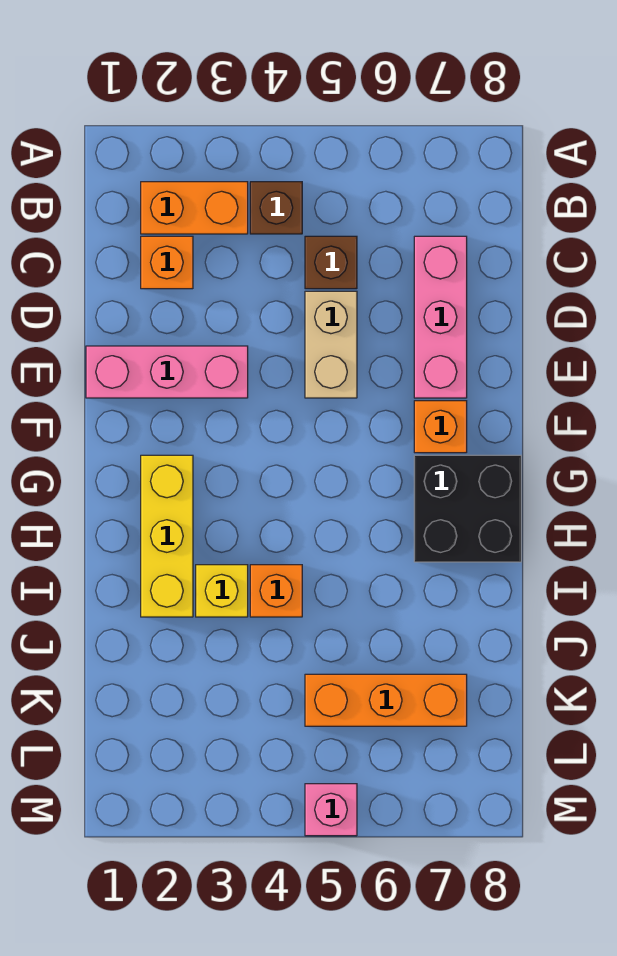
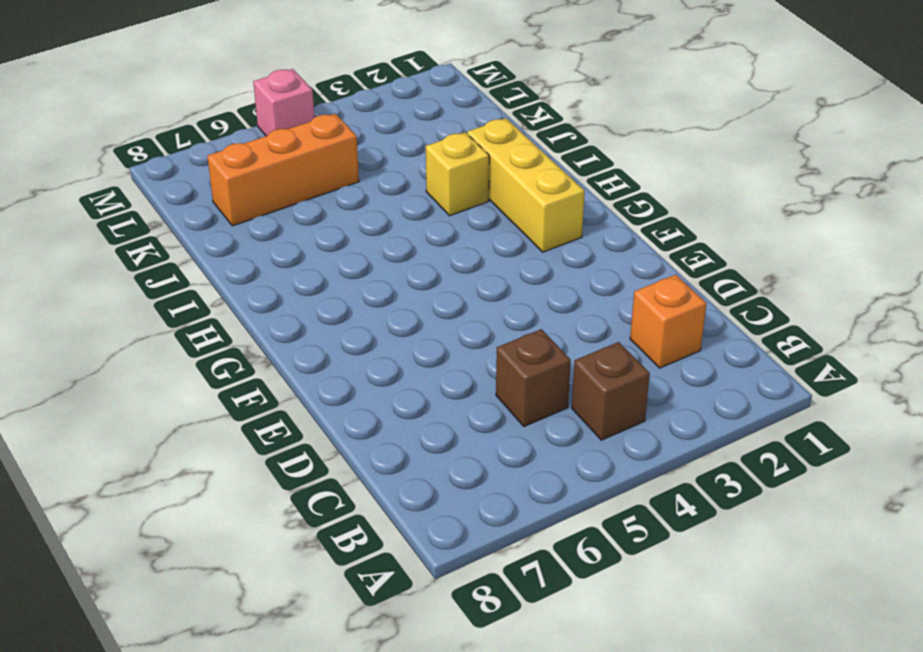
none -> orange brick B2:B3 level 1
none -> pink brick C7:E7 level 1
none -> tan brick D5:E5 level 1

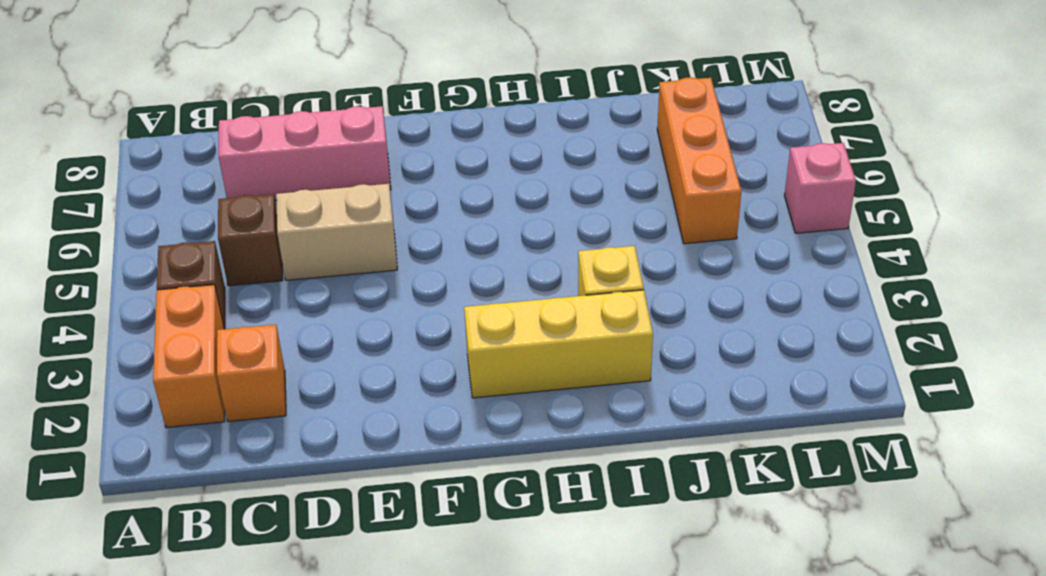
none -> pink brick E1:E3 level 1
none -> orange brick F7 level 1
none -> black brick G7:H8 level 1

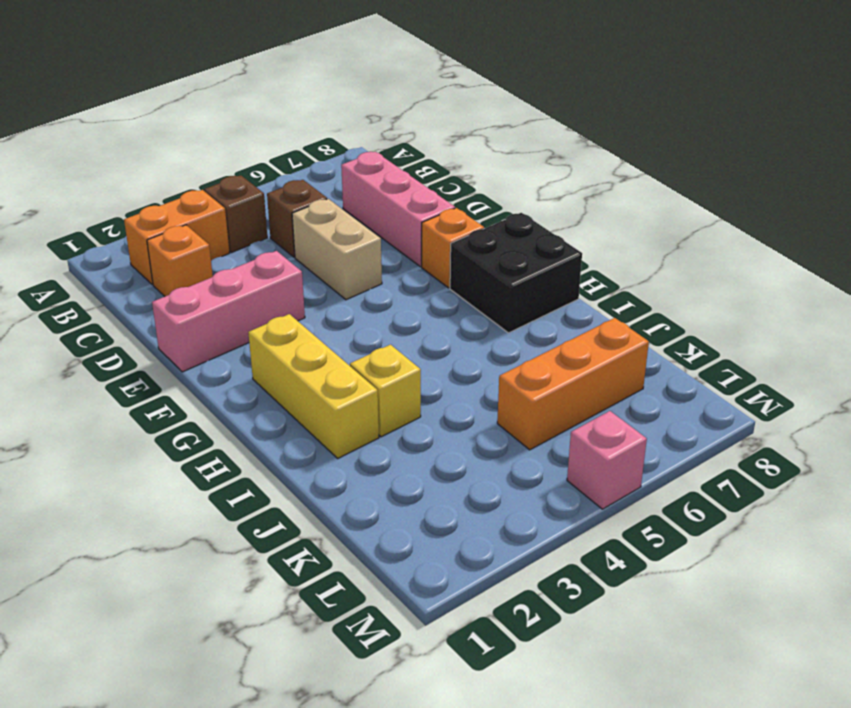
none -> orange brick I4 level 1

